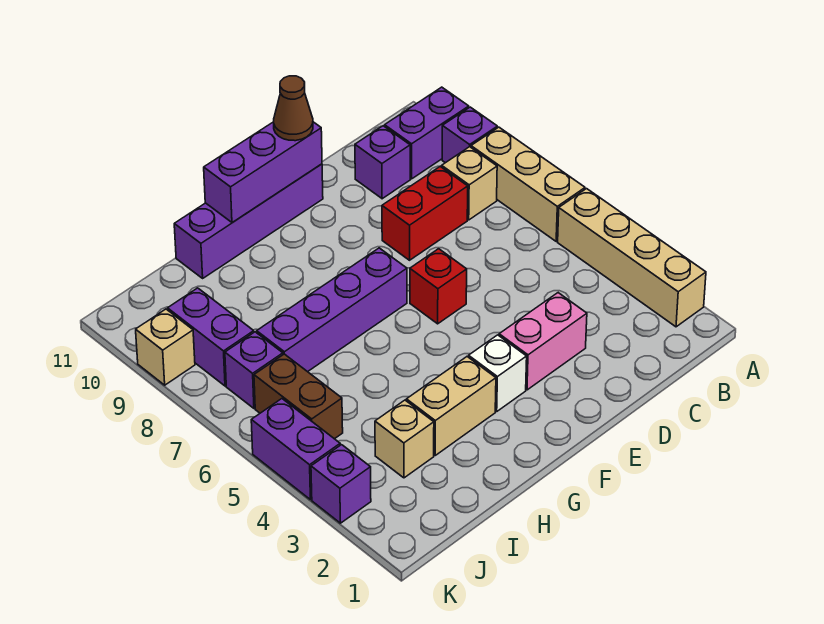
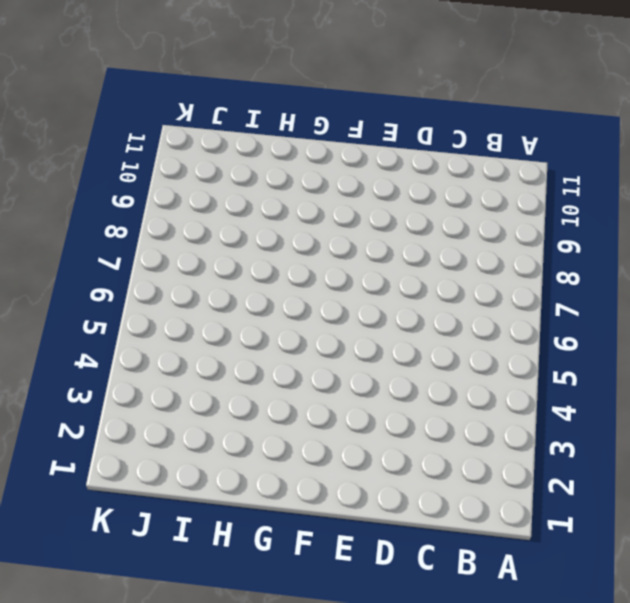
none -> tan brick A2:A5 level 1
none -> tan brick A6:A8 level 1
none -> purple brick A9 level 1

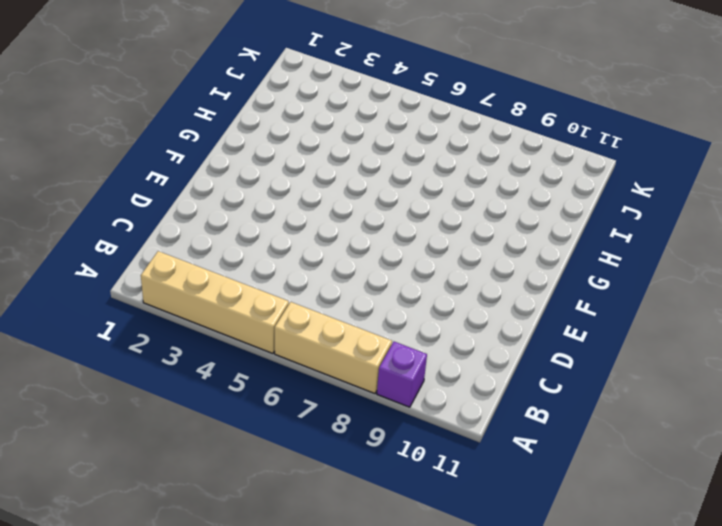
none -> purple brick A10:B10 level 1
none -> tan brick B8 level 1
none -> red brick C8:D8 level 1

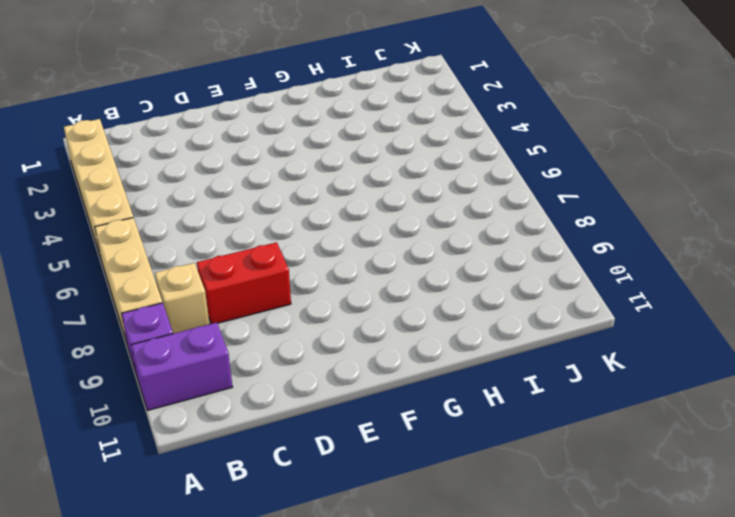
none -> purple brick C10 level 1
none -> pink brick D3:E3 level 1
none -> red brick E6 level 1

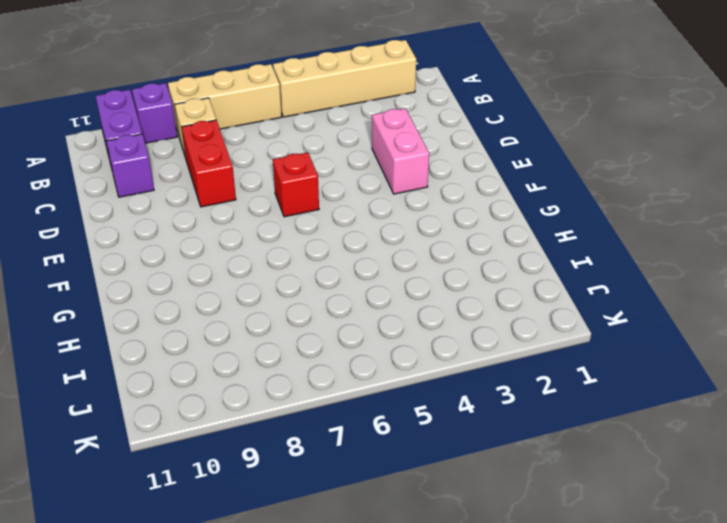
none -> purple brick E11:H11 level 1
none -> white brick F3 level 1
none -> purple brick F7:I7 level 1

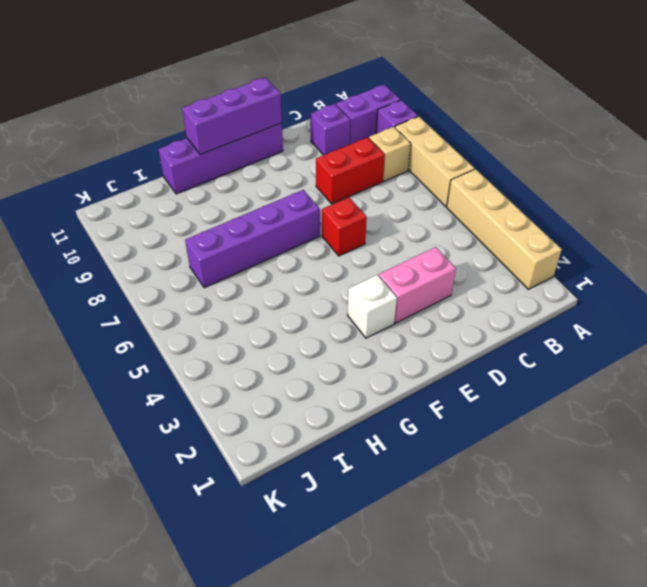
none -> tan brick G3:H3 level 1
none -> tan brick I3 level 1
none -> brown brick J5:J6 level 1

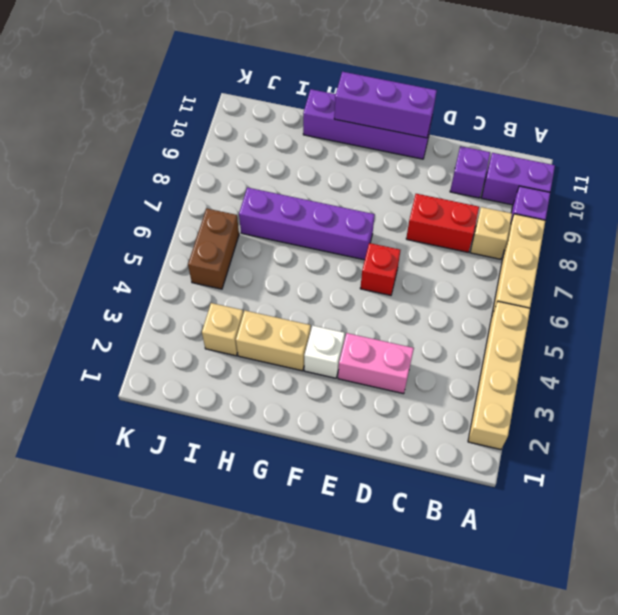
none -> purple brick J7 level 1
none -> purple brick J8:J9 level 1
none -> purple brick K3 level 1

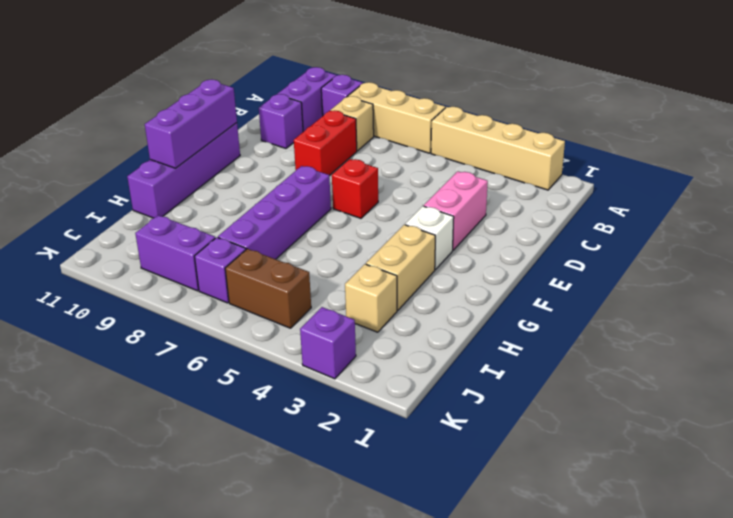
none -> purple brick K4:K5 level 1
none -> tan brick K9 level 1
none -> brown cone E11 level 3

